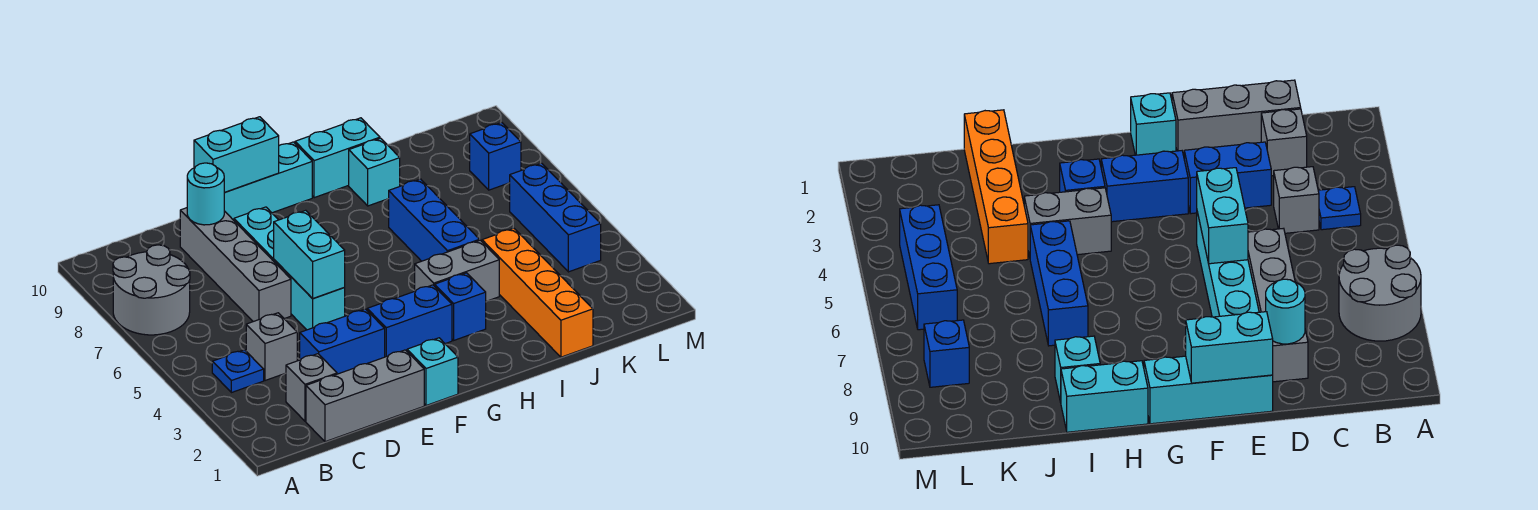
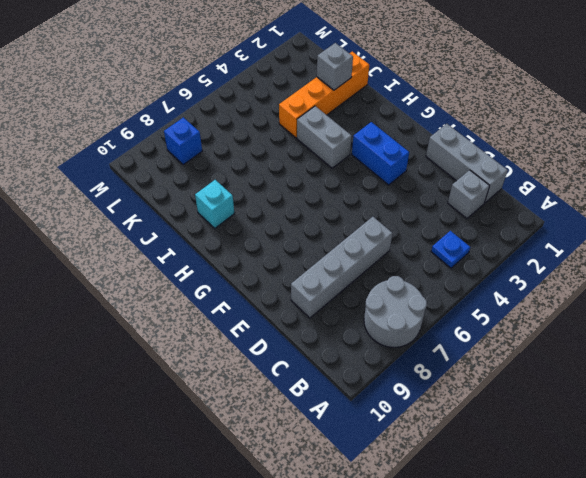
grey brick J2 level 2 -> grey brick C4 level 1
none -> blue brick D3:E3 level 1
none -> cyan brick E5:E8 level 1
none -> cyan brick E10:G10 level 1

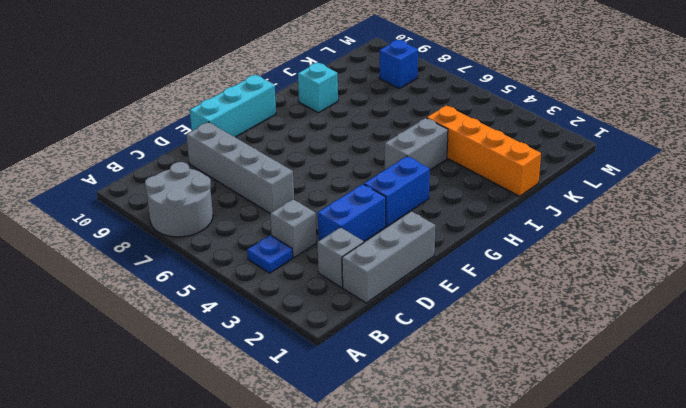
none -> cyan brick E5:E8 level 1
none -> cyan brick F1 level 1
none -> blue brick H3 level 1

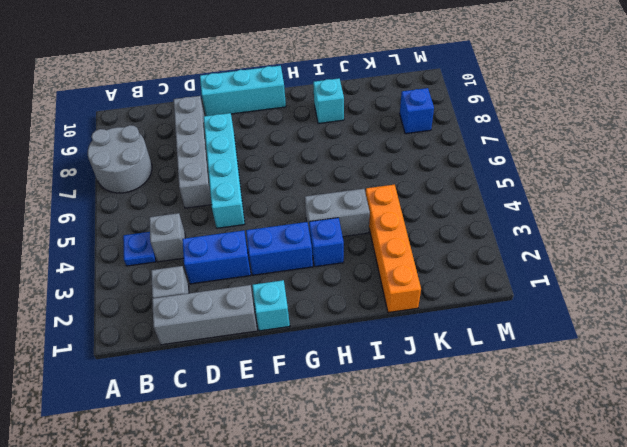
none -> cyan brick H10:I10 level 1
none -> blue brick I5:I7 level 1
none -> blue brick L4:L6 level 1

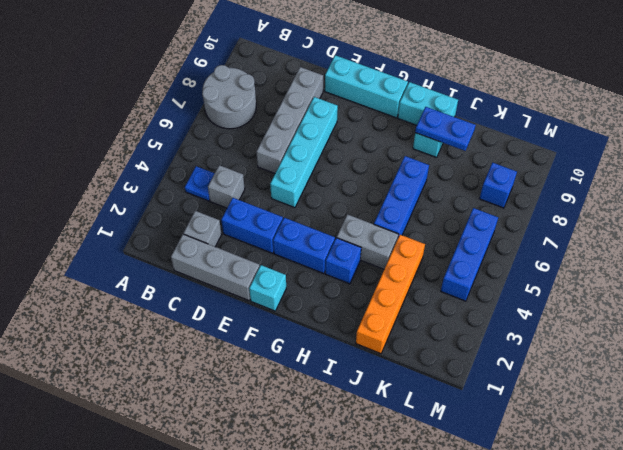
blue plate I9:J9 level 2 -> none
none -> cyan round brick D9 level 2
none -> cyan brick E5:E6 level 2
none -> cyan brick E10:F10 level 2

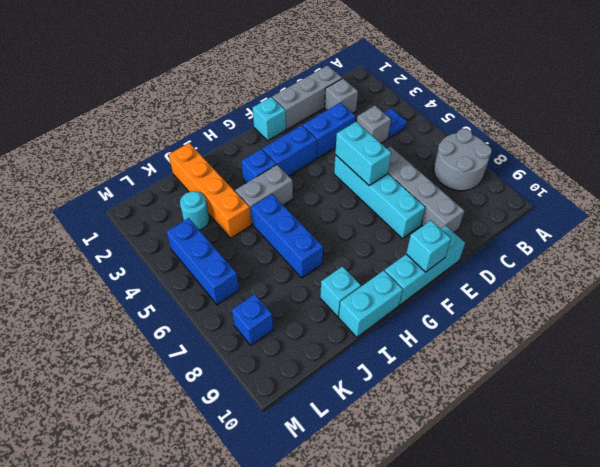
cyan brick F10 level 2 -> cyan brick E10:F10 level 2
cyan round brick K3 level 1 -> cyan round brick D9 level 2

